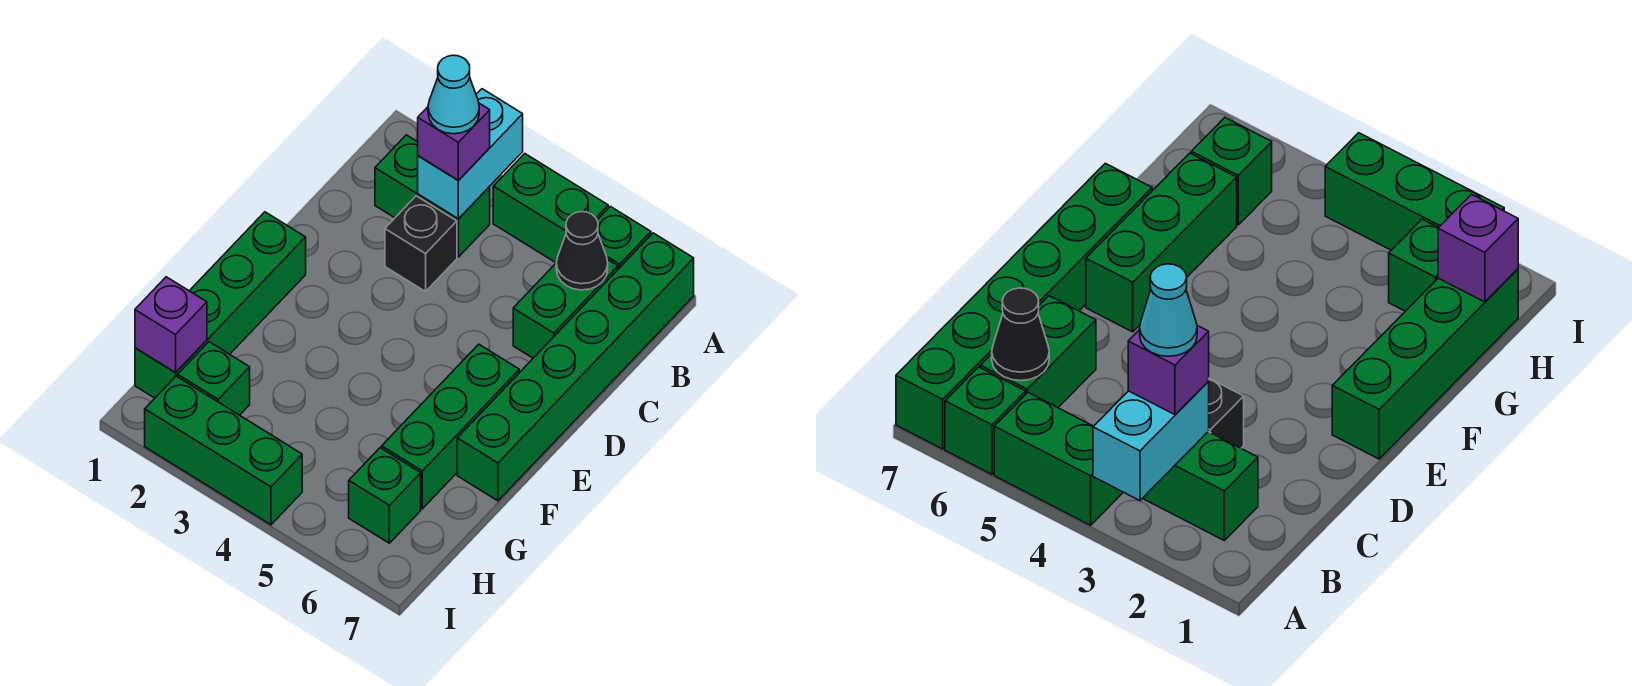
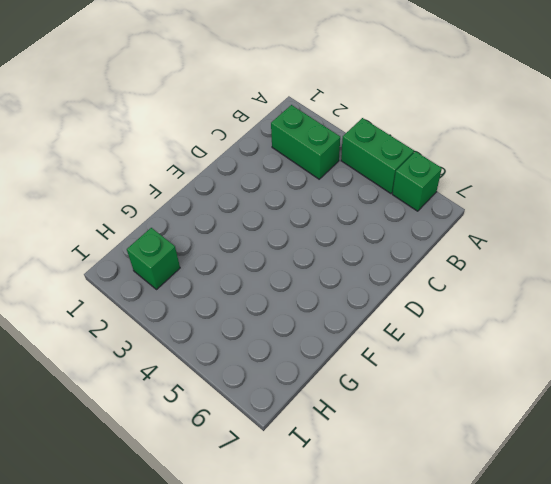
none -> green brick A7:F7 level 1
none -> green brick B6:C6 level 1
none -> black brick C3 level 1

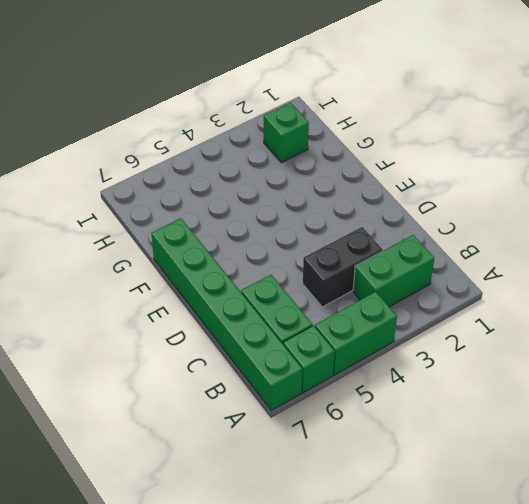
black brick C3:C4 level 1 -> black brick C3 level 1
none -> green brick E1:H1 level 1
none -> green brick E6:G6 level 1
none -> green brick H6 level 1

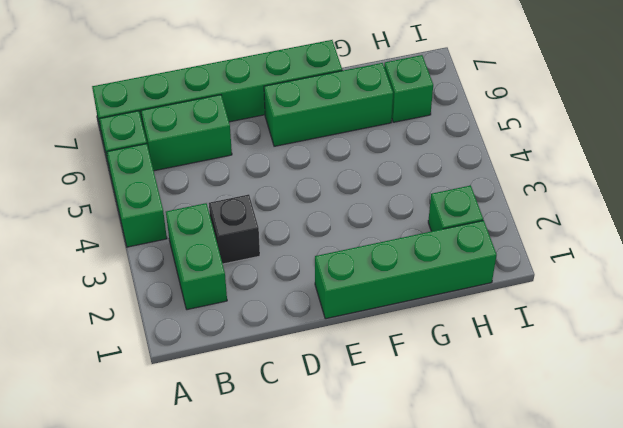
none -> green brick I2:I4 level 1
none -> cyan brick A3:B3 level 2
none -> black cone B6 level 2

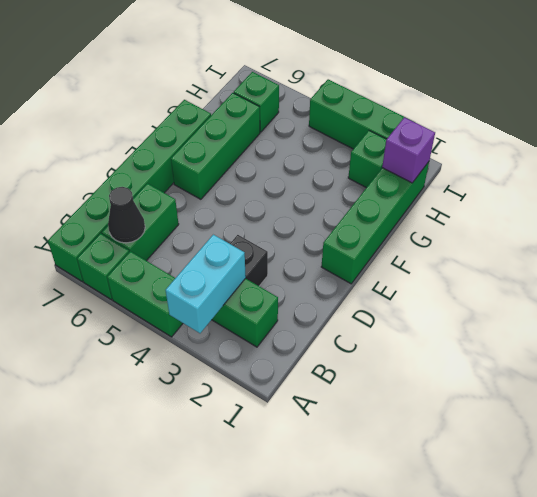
none -> purple brick B3 level 3
none -> cyan cone B3 level 4

